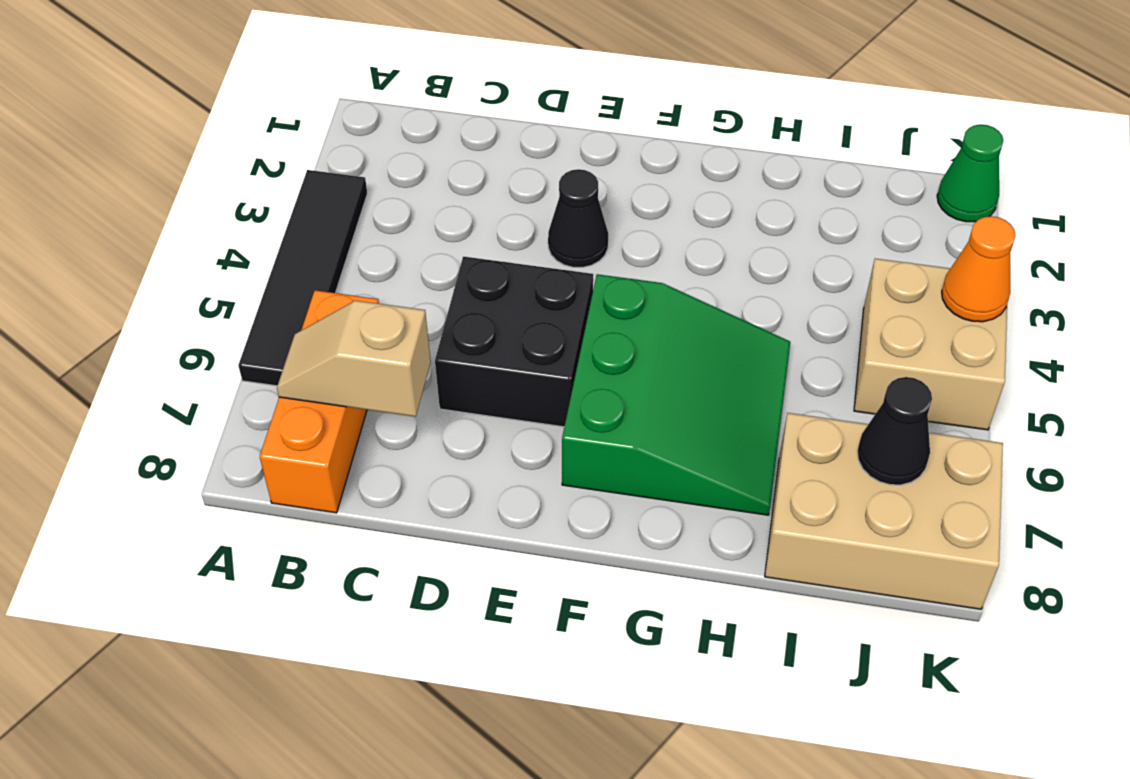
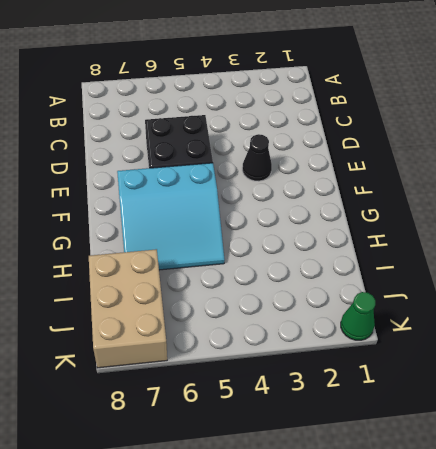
cyan slope F5:H7 level 1 top F -> green slope F5:H7 level 1 top F
none -> black tile A3:A6 level 1
none -> orange brick B6:B8 level 1

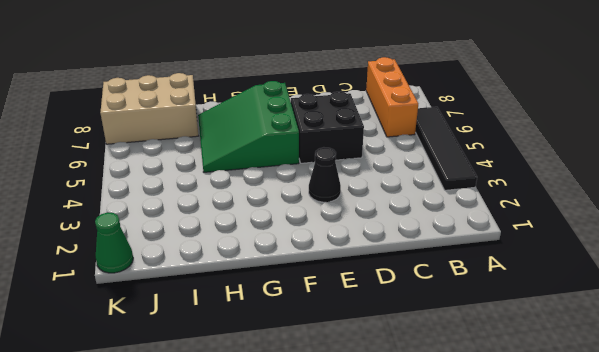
none -> tan brick J4:K5 level 1
none -> tan slope B7:C7 level 2 top C

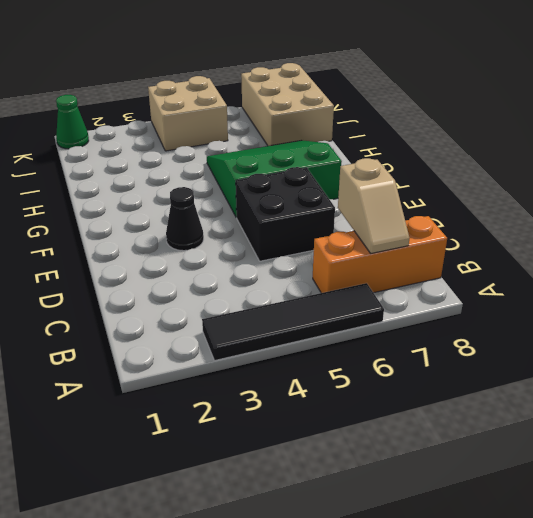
none -> black cone J7 level 2
none -> orange cone K4 level 2

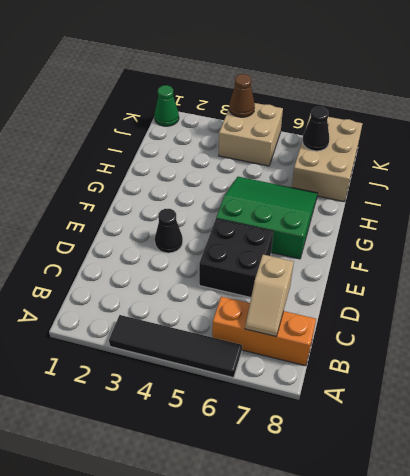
brown cone K4 level 2 -> orange cone K4 level 2

